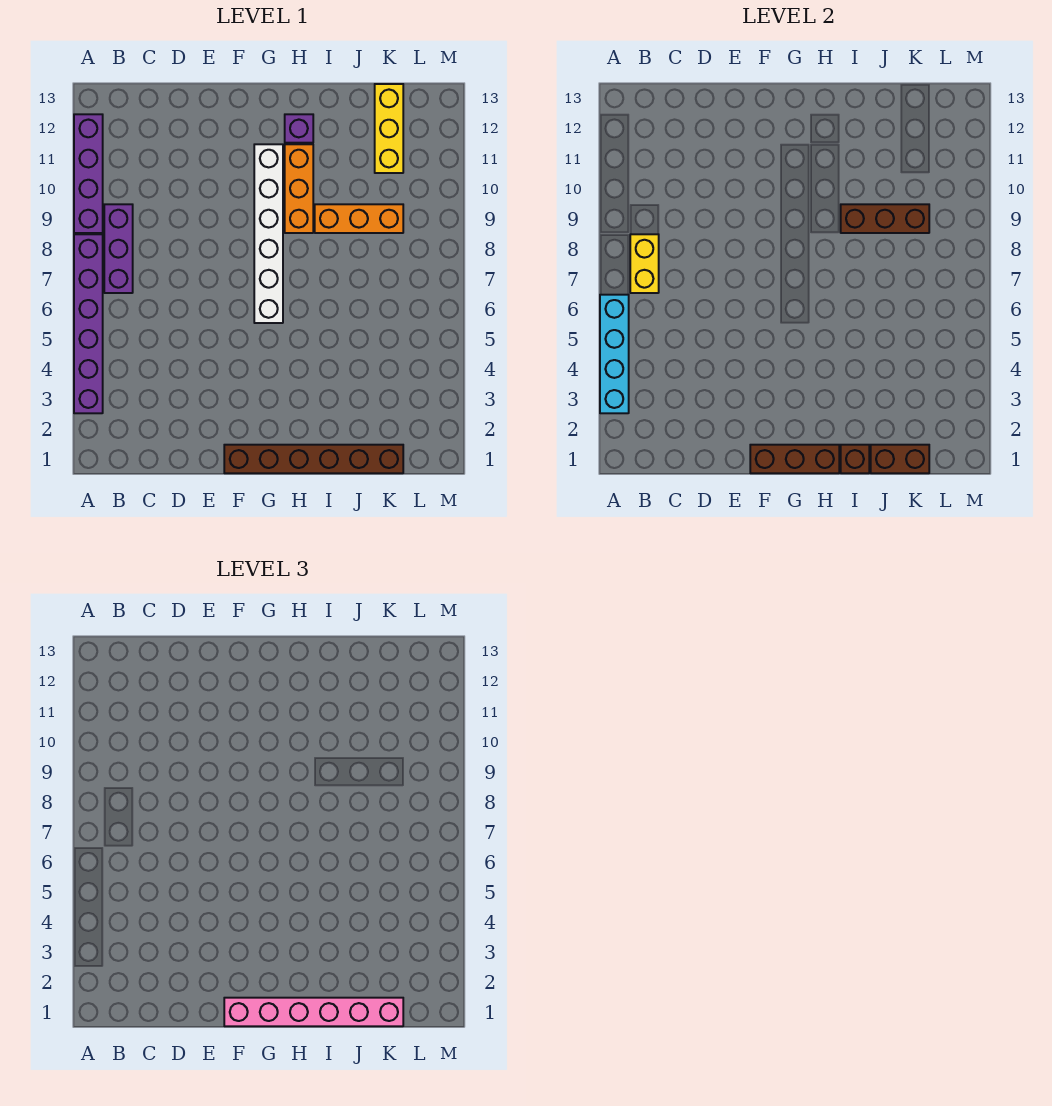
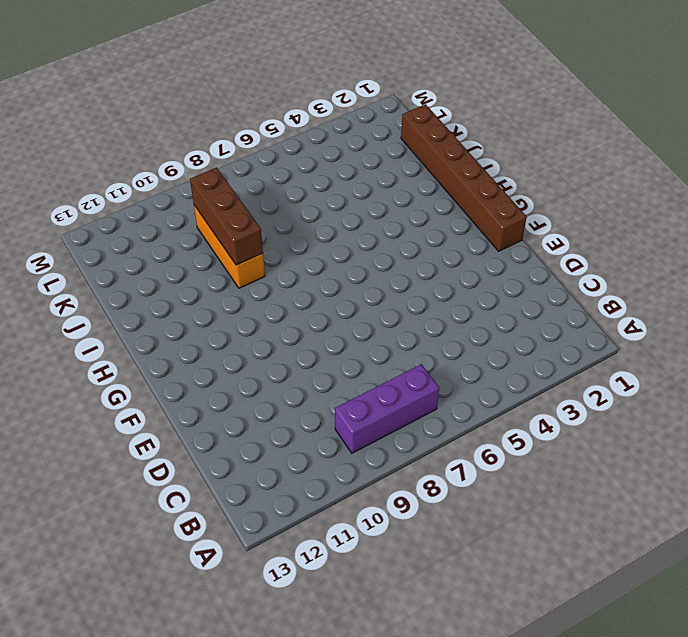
none -> purple brick A3:A8 level 1
none -> purple brick A9:A12 level 1
none -> white brick G6:G11 level 1

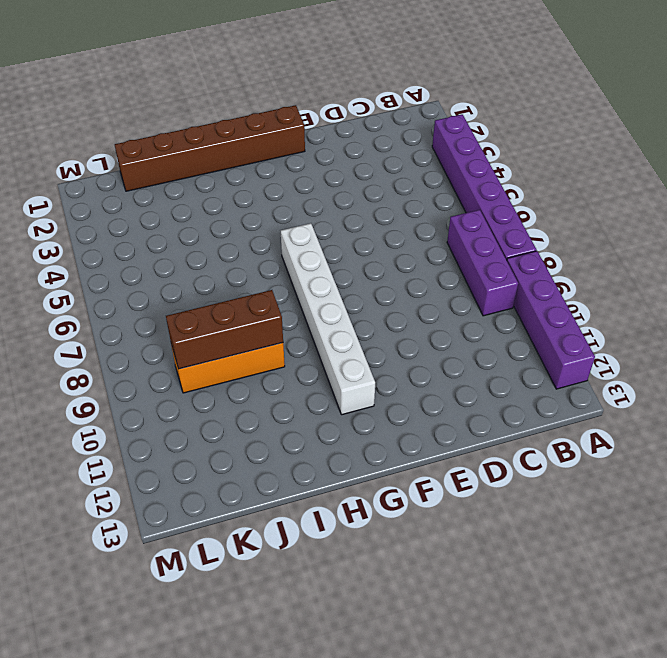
none -> orange brick H9:H11 level 1
none -> purple brick H12 level 1
none -> yellow brick K11:K13 level 1

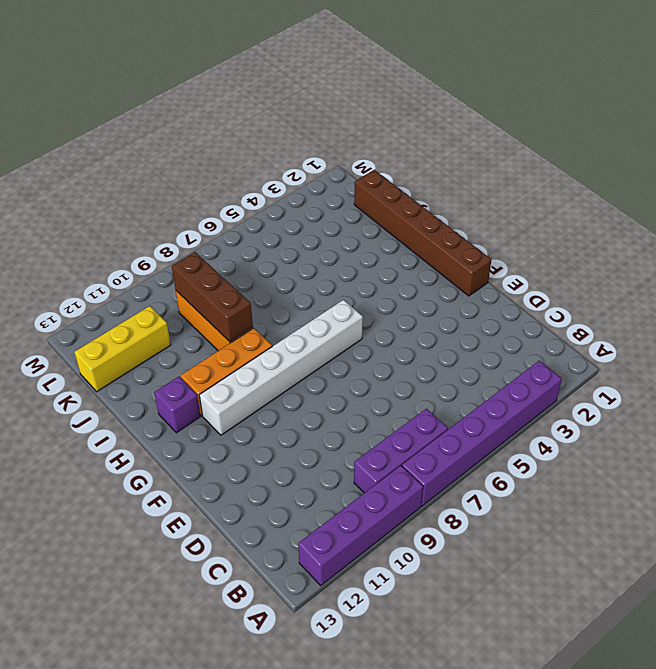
none -> cyan brick A3:A6 level 2
none -> yellow brick B7:B8 level 2
none -> brown brick F1:H1 level 2

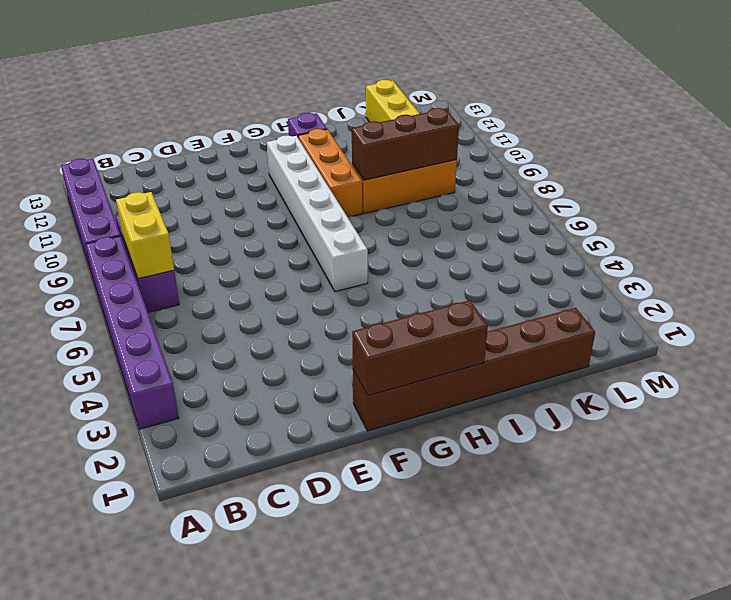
none -> cyan brick A3:A6 level 2
none -> brown brick I1 level 2
none -> brown brick J1:K1 level 2

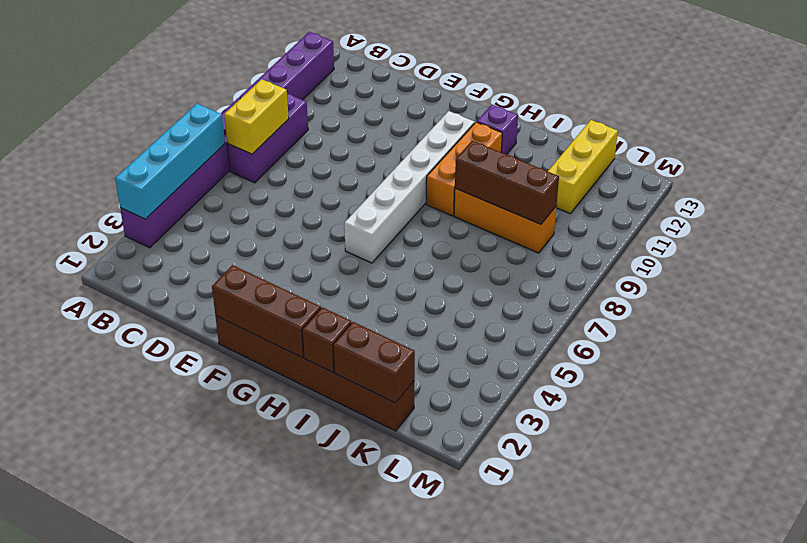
none -> pink brick F1:K1 level 3

